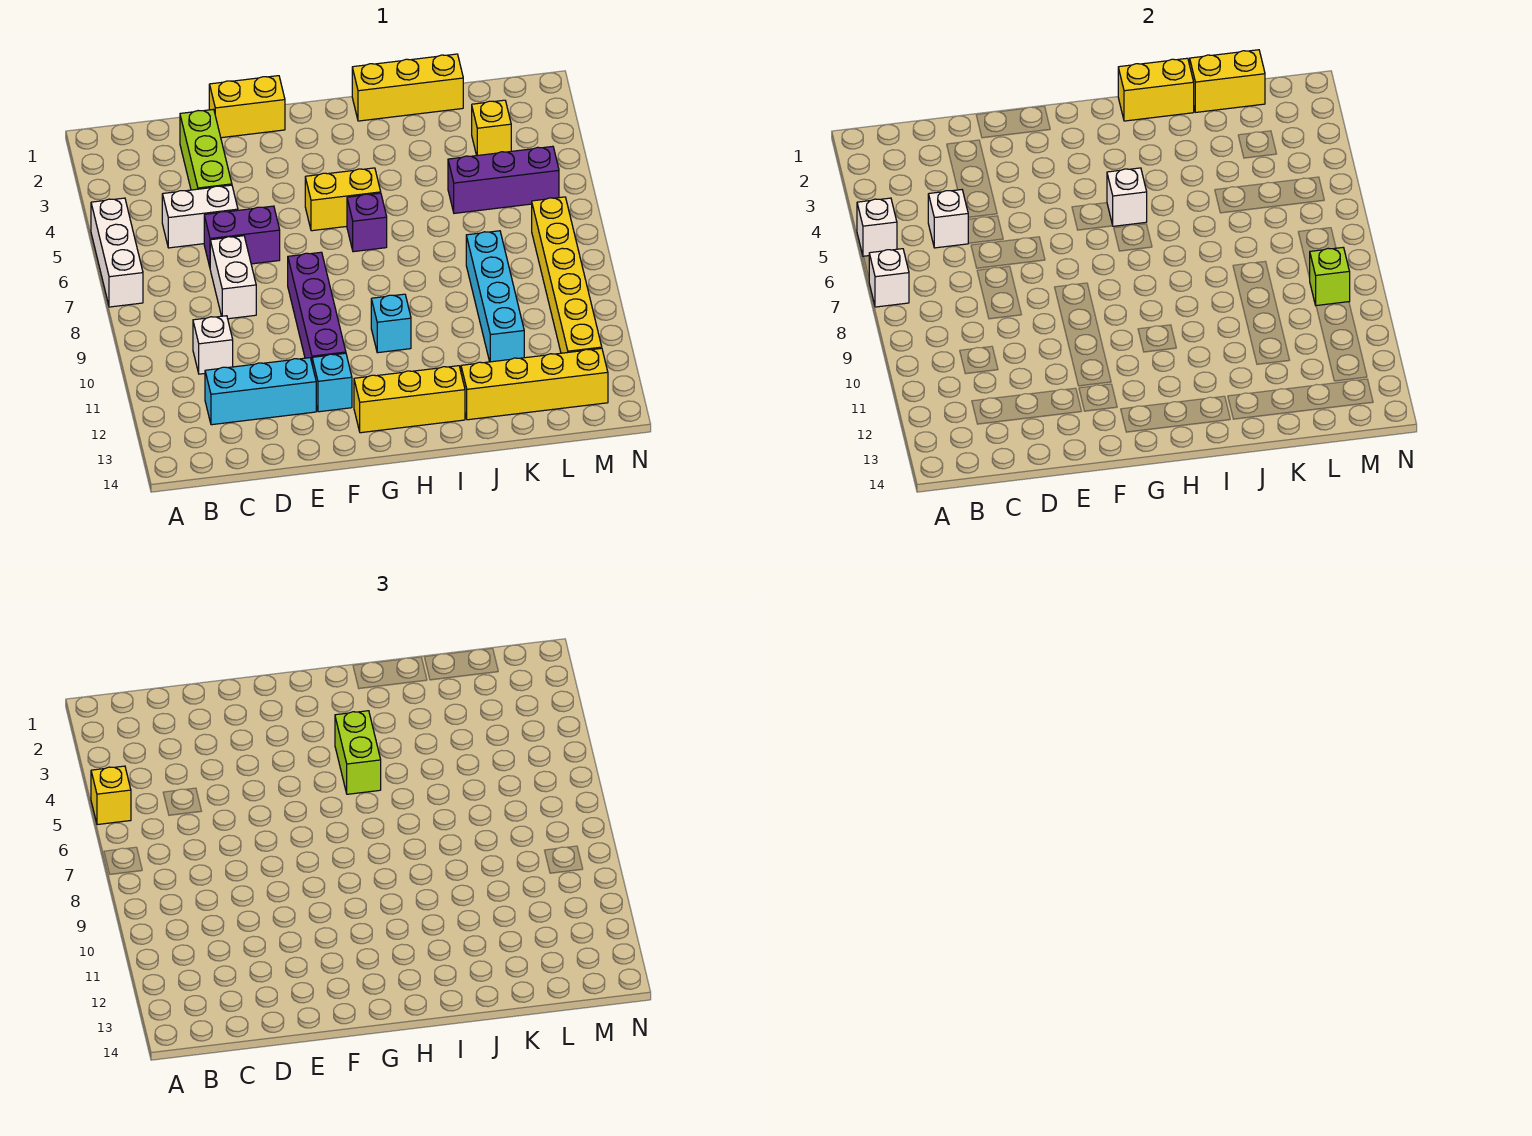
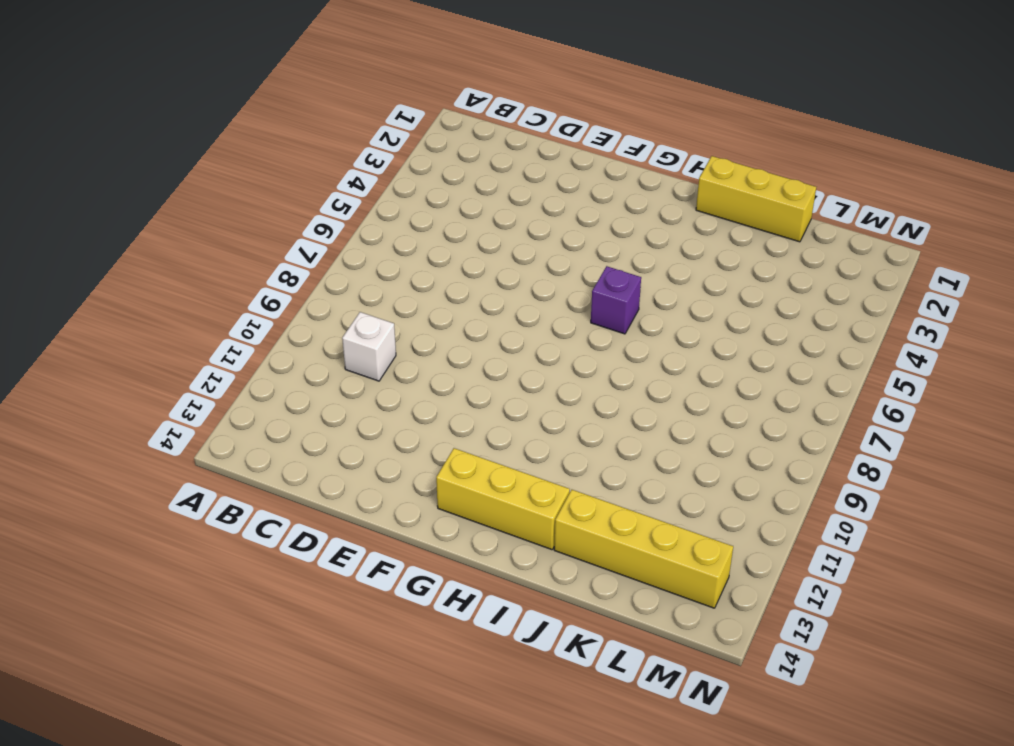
none -> white brick A5:A7 level 1
none -> white brick C5:D5 level 1
none -> cyan brick C12:E12 level 1

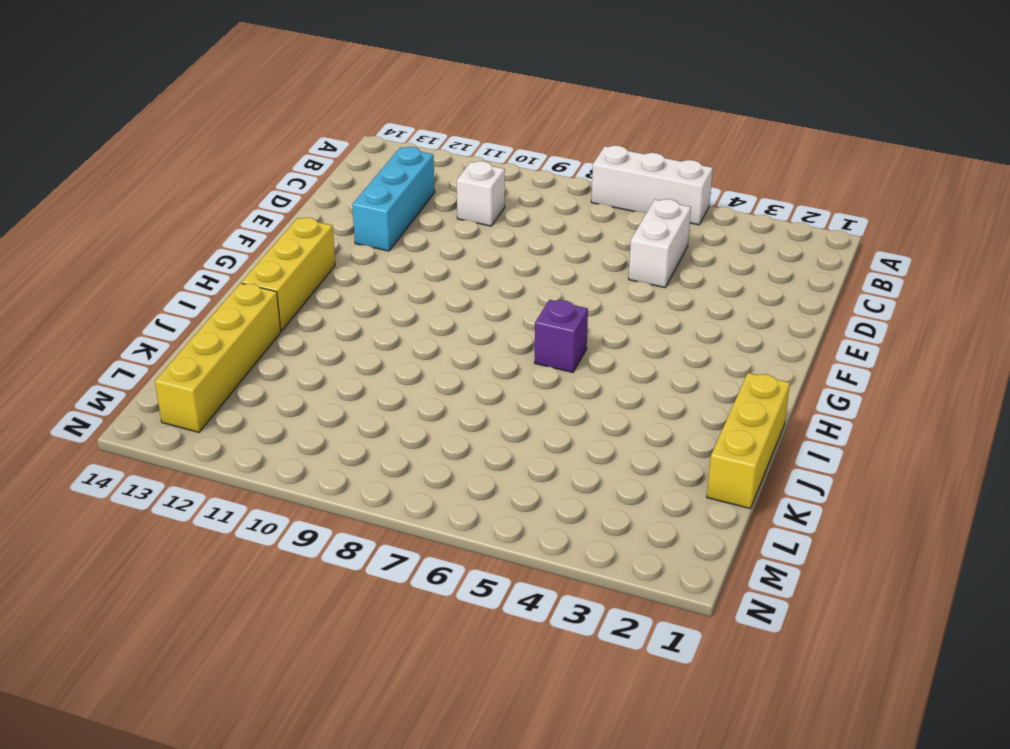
none -> lime brick D2:D4 level 1
none -> purple brick D6:E6 level 1
none -> white brick D7:D8 level 1

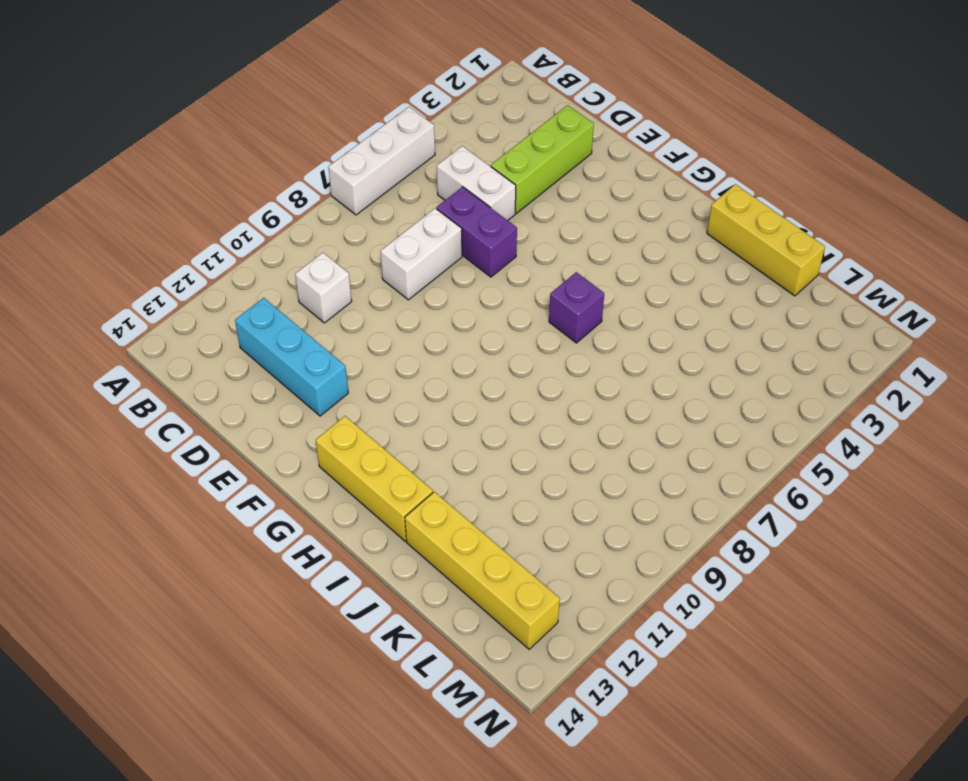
none -> yellow brick E1:F1 level 1
none -> purple brick F8:F11 level 1
none -> cyan brick F12 level 1

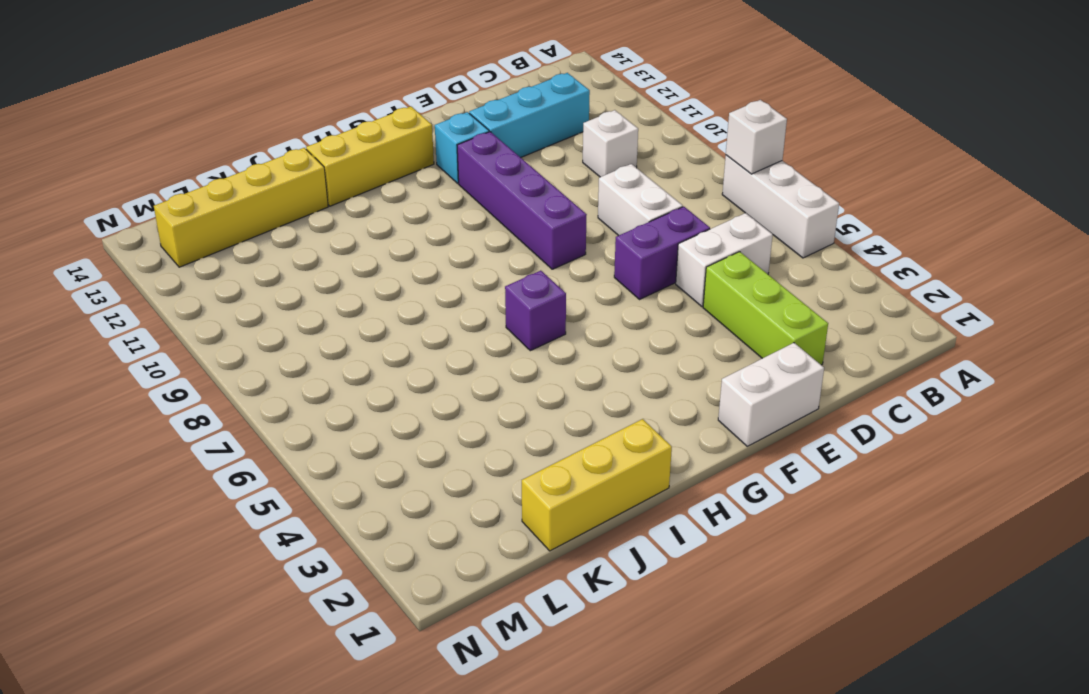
white brick E1:F1 level 1 -> yellow brick E1:F1 level 1
none -> yellow brick G5:H5 level 1
none -> cyan brick H10 level 1
none -> purple brick K5:M5 level 1

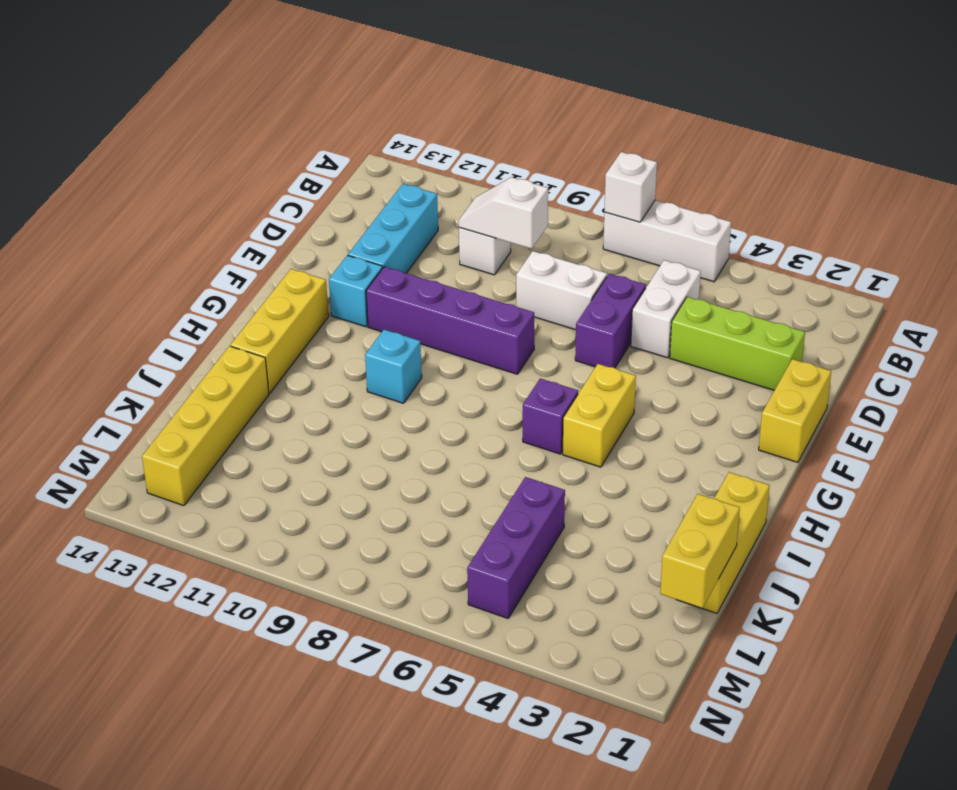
white slope C9:C10 level 2 top 9 -> none
none -> cyan brick K8:K11 level 1
none -> yellow brick L3 level 1
none -> yellow brick M7:M12 level 1

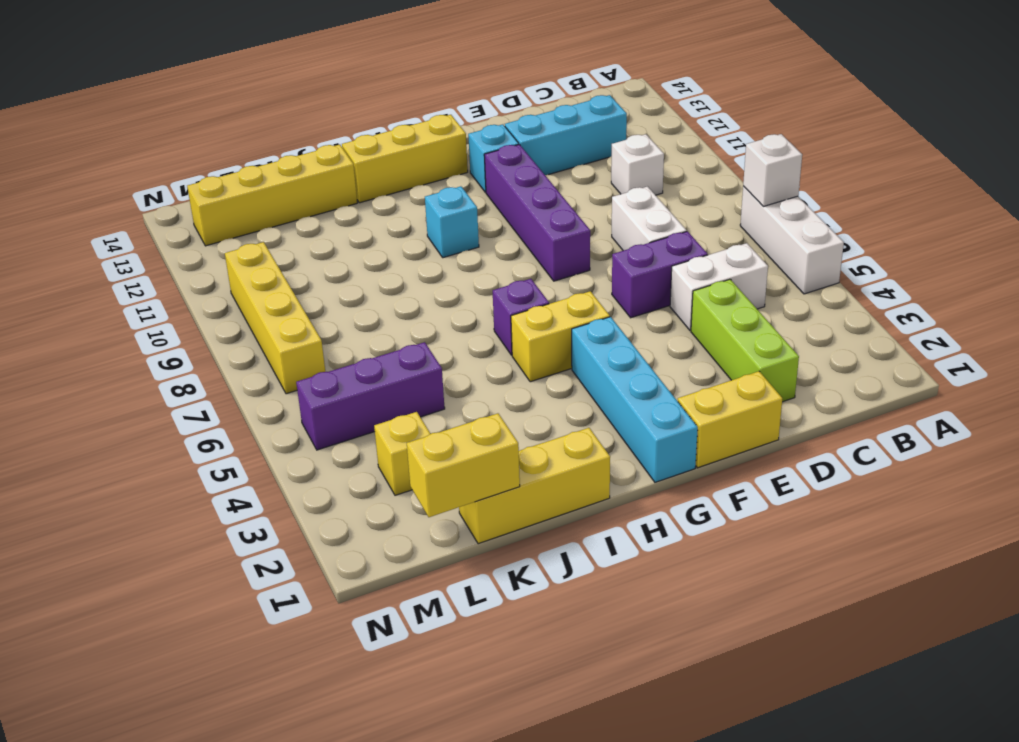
cyan brick G1:G4 level 1 -> cyan brick K8:K11 level 1
yellow brick M7:M10 level 1 -> yellow brick M7:M12 level 1
none -> white brick A5 level 2
none -> white brick C5 level 2
none -> white brick H5 level 2

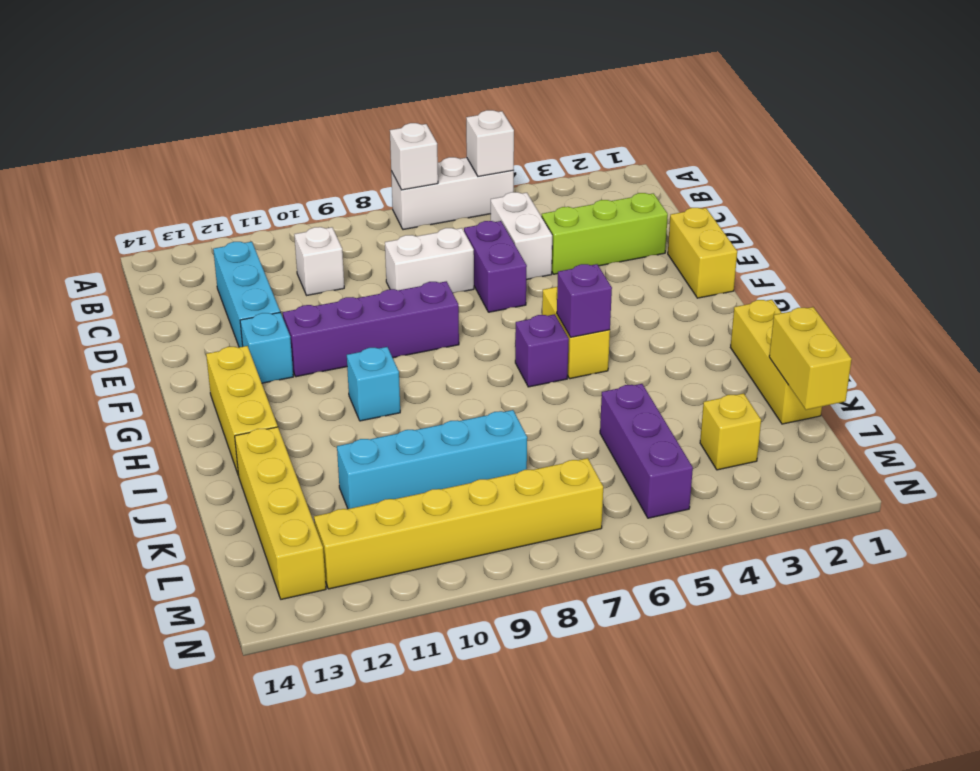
purple brick H5 level 2 -> white brick H5 level 2
none -> white brick C5 level 2
none -> yellow brick I1:J1 level 2
none -> lime brick M9 level 2

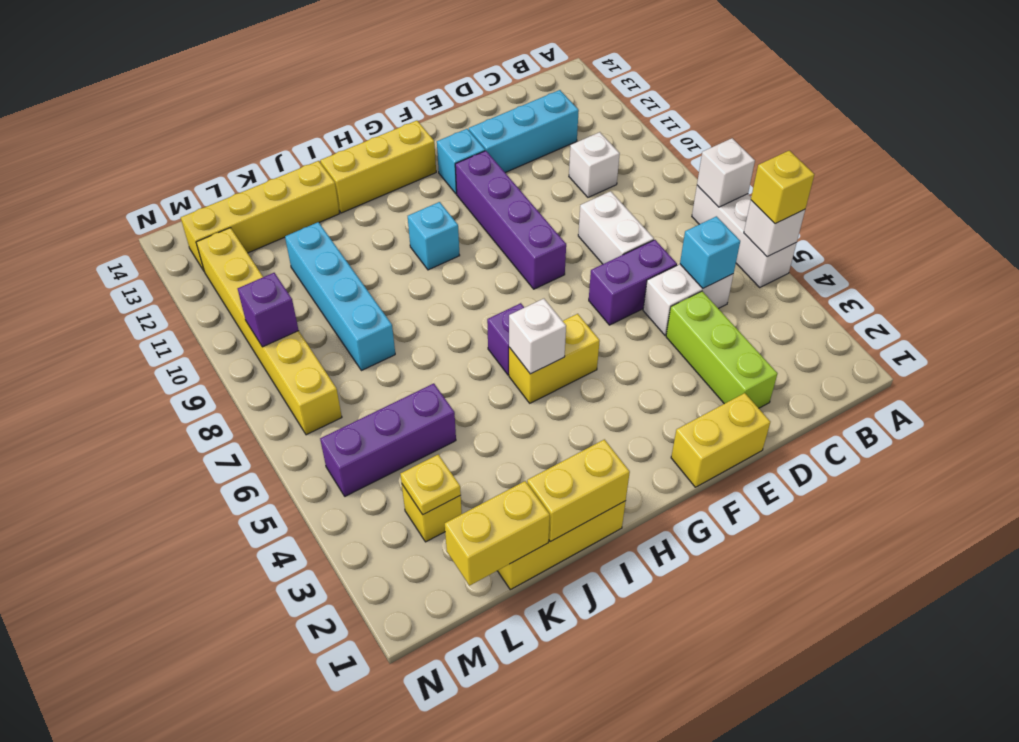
cyan brick C5 level 2 -> white brick C5 level 2
yellow plate L3 level 2 -> none
purple brick M9 level 2 -> lime brick M9 level 2
none -> lime brick H4:H5 level 3

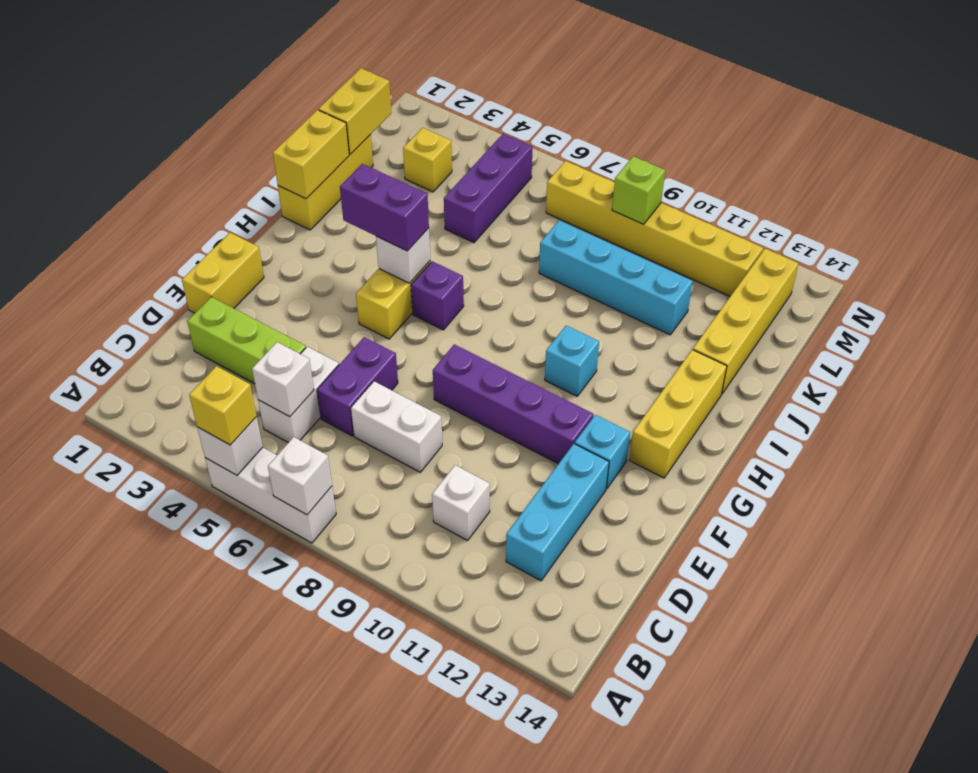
purple brick H4:H5 level 3 -> lime brick H4:H5 level 3

